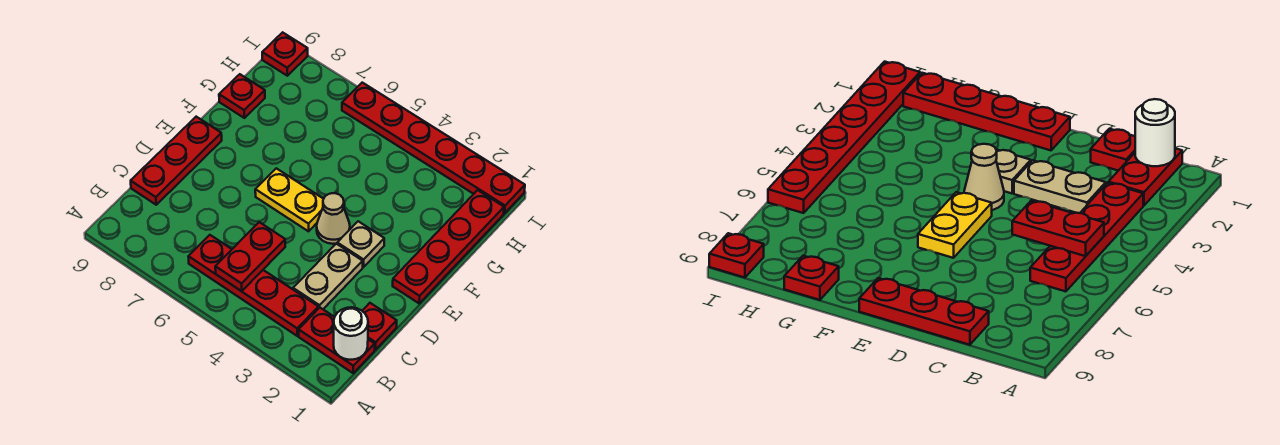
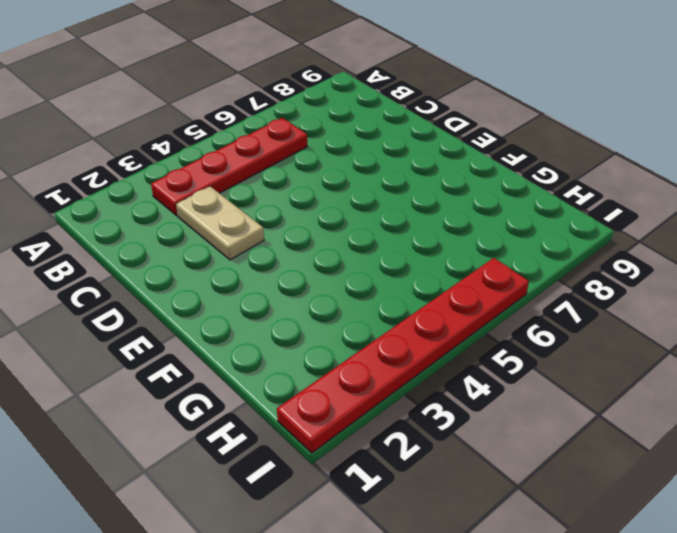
none -> red plate B1:B2 level 1
none -> red plate C1 level 1
none -> red plate C9:E9 level 1

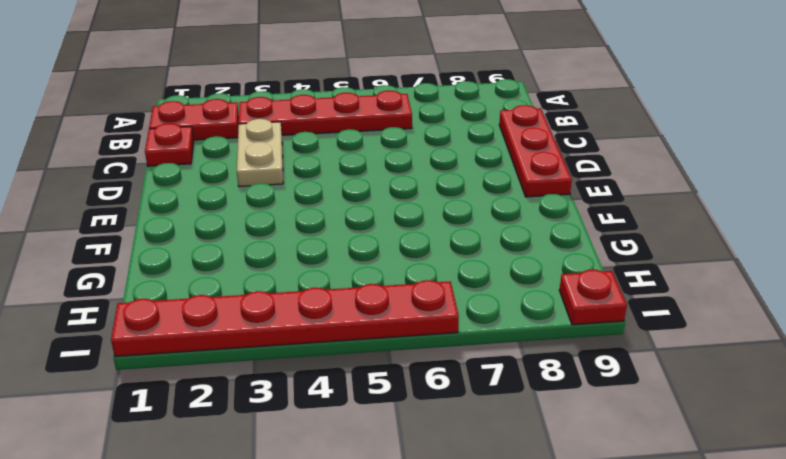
none -> red plate E1:H1 level 1
none -> tan plate E3 level 1
none -> tan cone E4 level 1

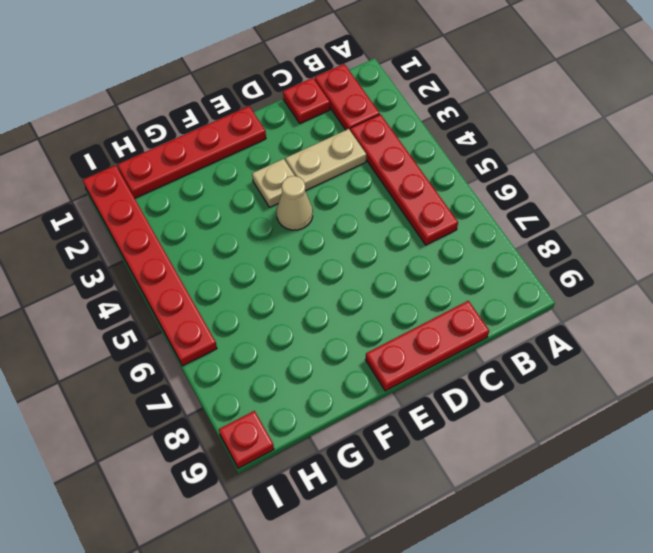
none -> yellow plate E5:E6 level 1
none -> red plate G9 level 1
none -> white round brick B1 level 2

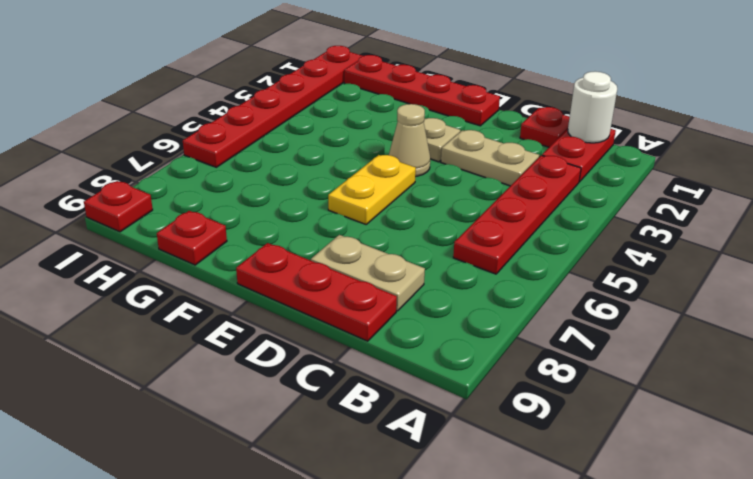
tan plate C8:D8 level 1 -> none
none -> red plate B5:C5 level 2

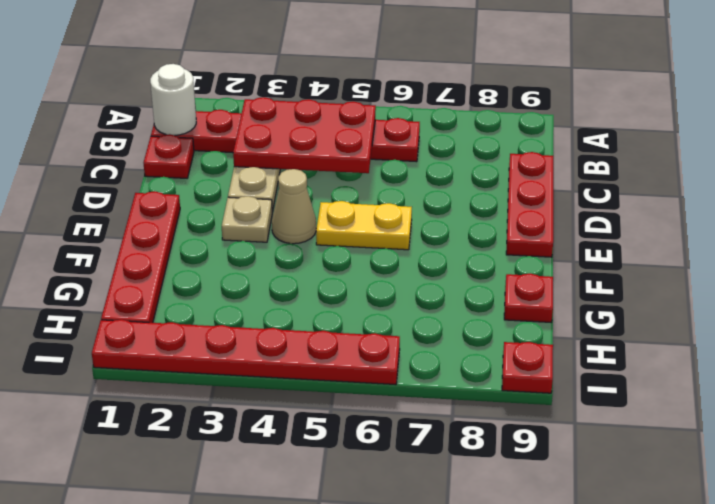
red plate B3:C5 level 2 -> red plate B5:C5 level 2

